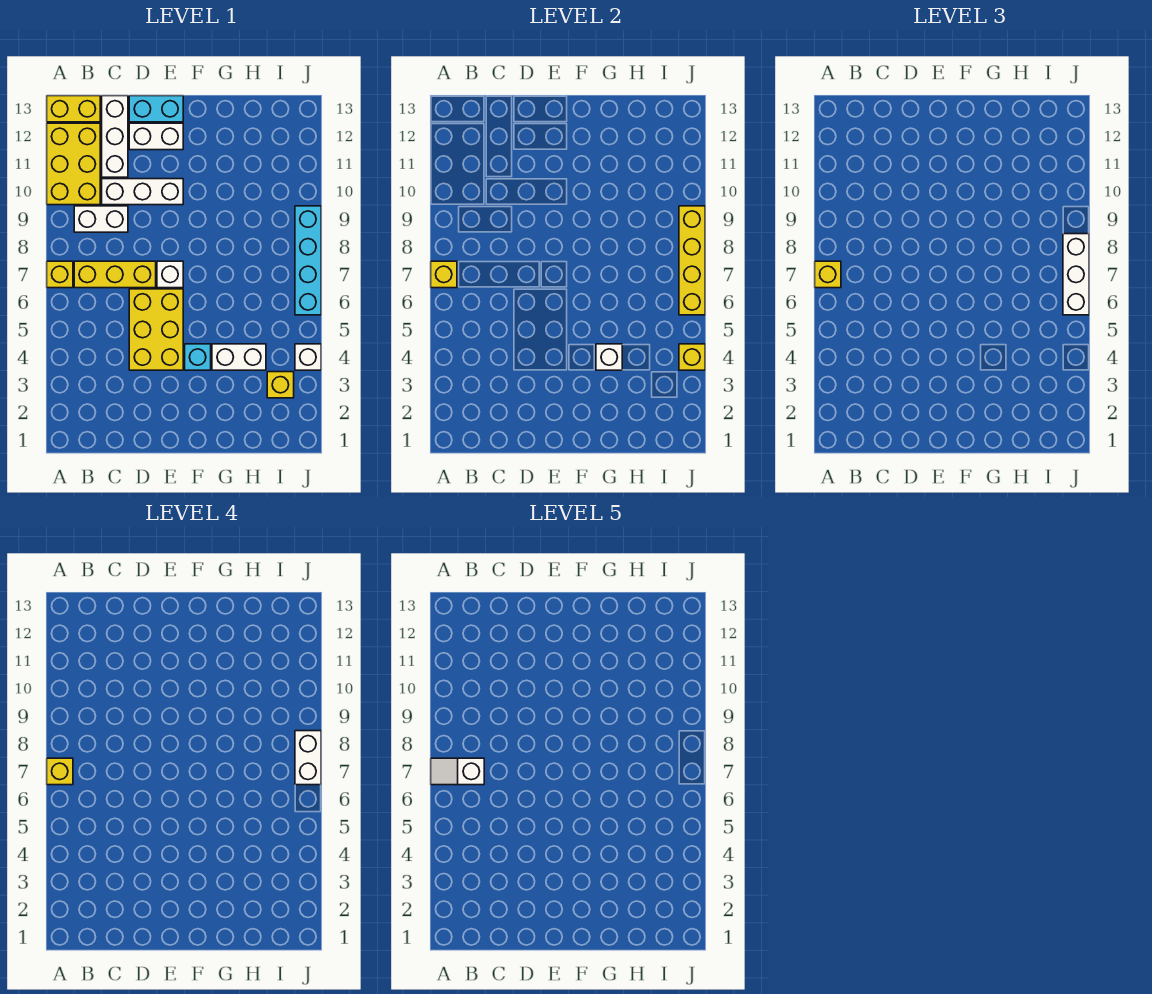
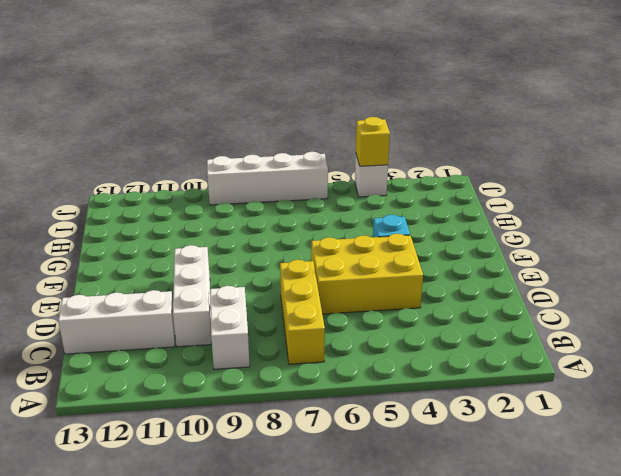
white brick J6:J9 level 1 -> cyan brick J6:J9 level 1
none -> yellow brick A7 level 1
none -> yellow brick A10:B12 level 1
none -> yellow brick A13:B13 level 1

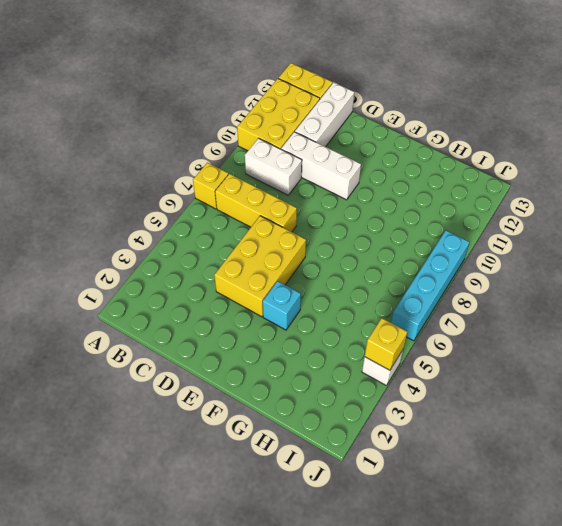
none -> white brick D12:E12 level 1
none -> cyan brick D13:E13 level 1
none -> white brick E7 level 1

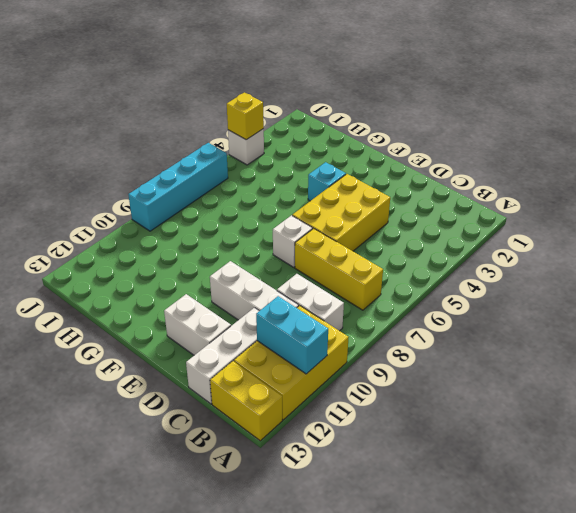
cyan brick A11:B11 level 2 -> cyan brick D13:E13 level 1
none -> yellow brick A7 level 1
none -> white brick G4:H4 level 1
none -> yellow brick I3 level 1

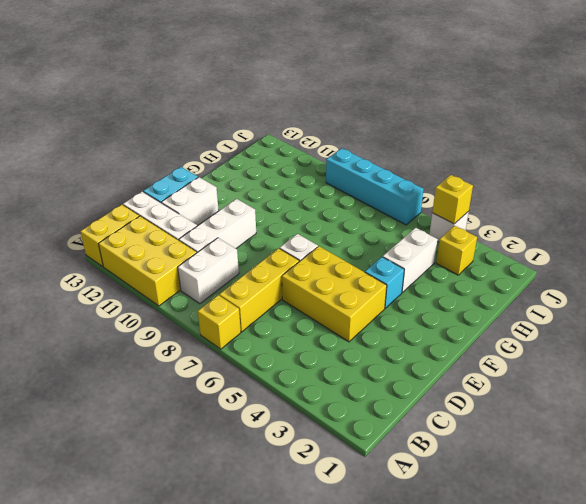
none -> yellow brick A7 level 2
none -> white brick G4 level 2
none -> yellow brick J6:J9 level 2

